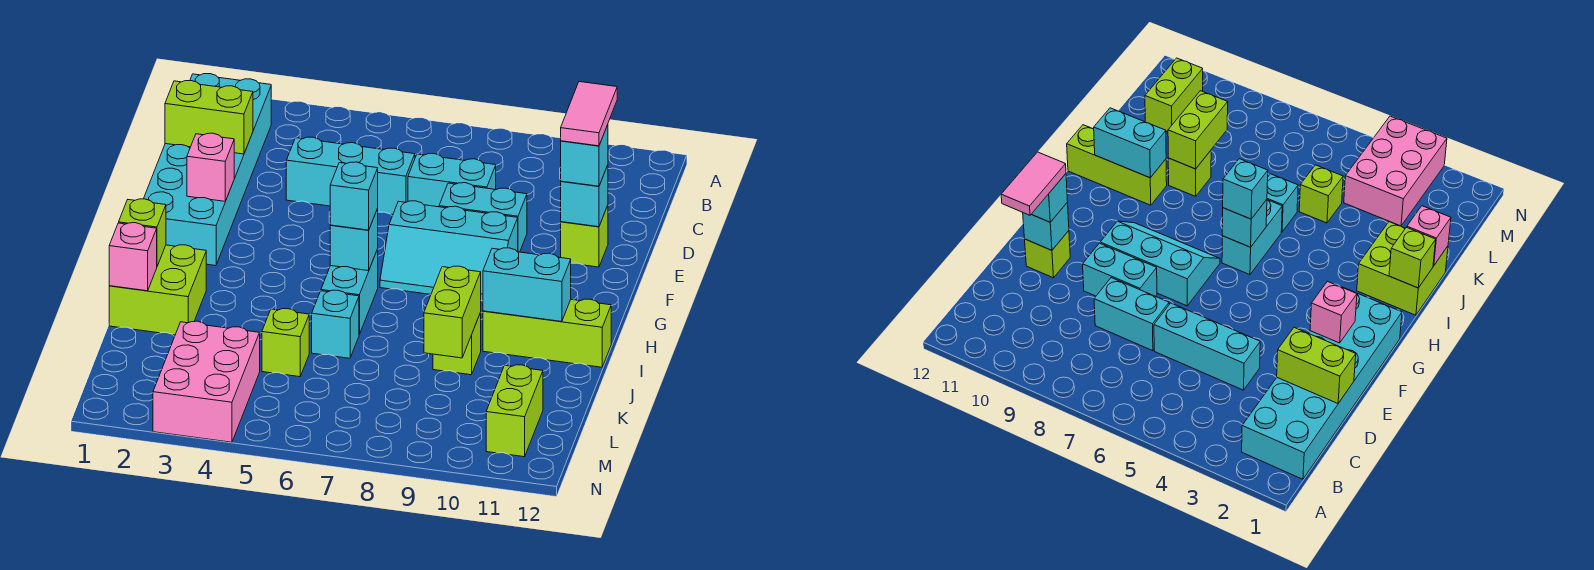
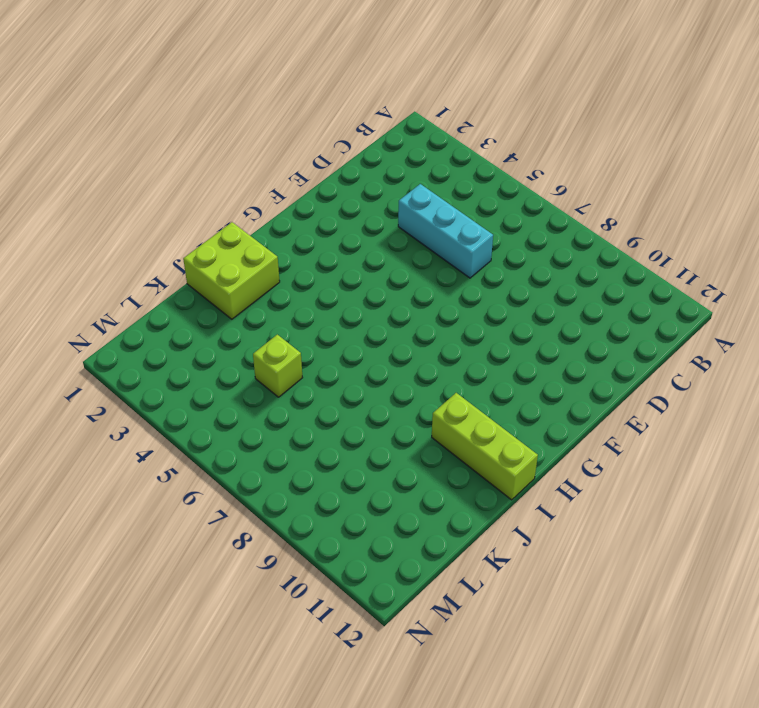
none -> cyan brick B1:G2 level 1
none -> cyan brick D7:D8 level 1
none -> cyan brick E8:E9 level 1

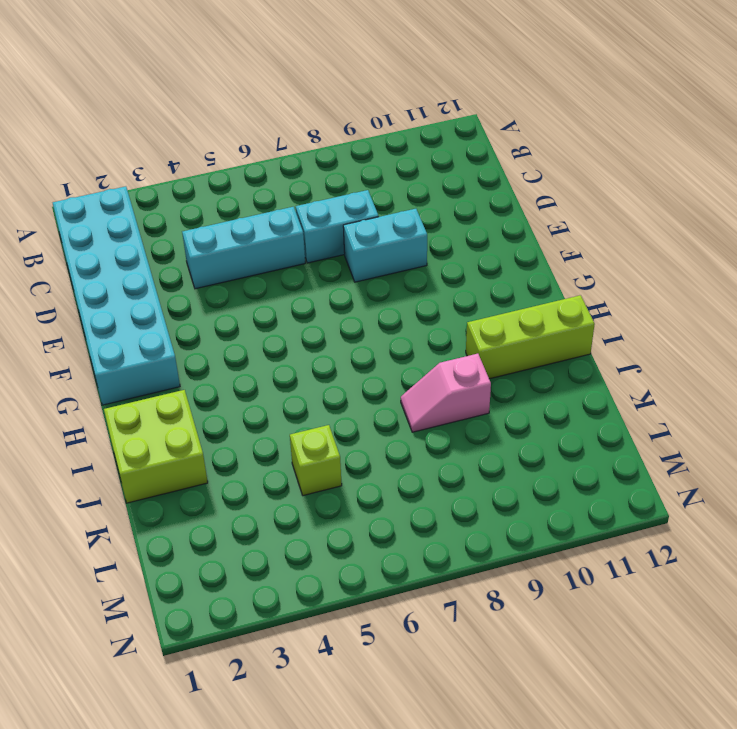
pink slope J8:J9 level 1 top 9 -> lime brick J9 level 1
none -> lime brick E11 level 1
none -> cyan slope F7:G9 level 1 top F
none -> cyan brick H6:I6 level 1

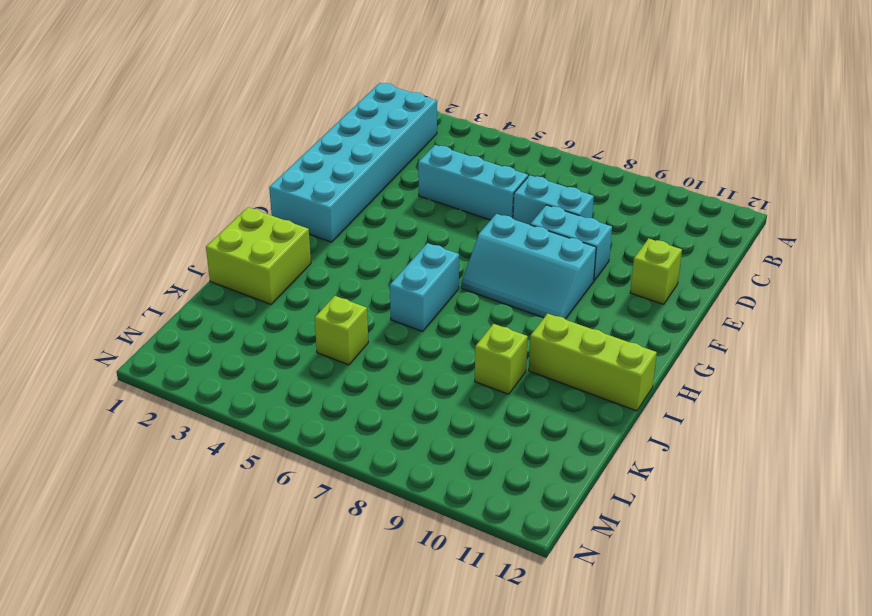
none -> cyan brick J6 level 1
none -> pink brick L3:N4 level 1
none -> lime brick L11:M11 level 1

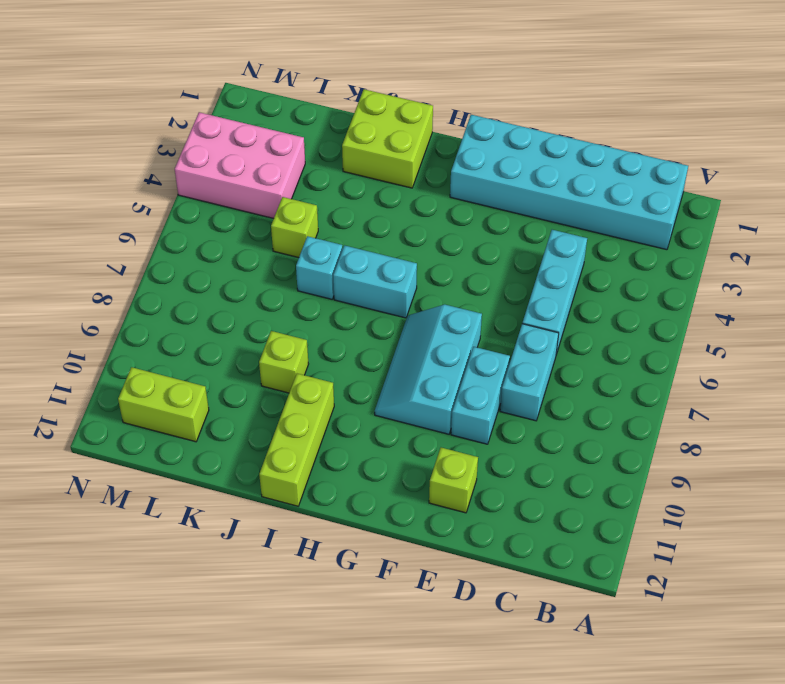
none -> lime brick D1:D2 level 2
none -> cyan brick E11 level 2
none -> pink brick F2 level 2

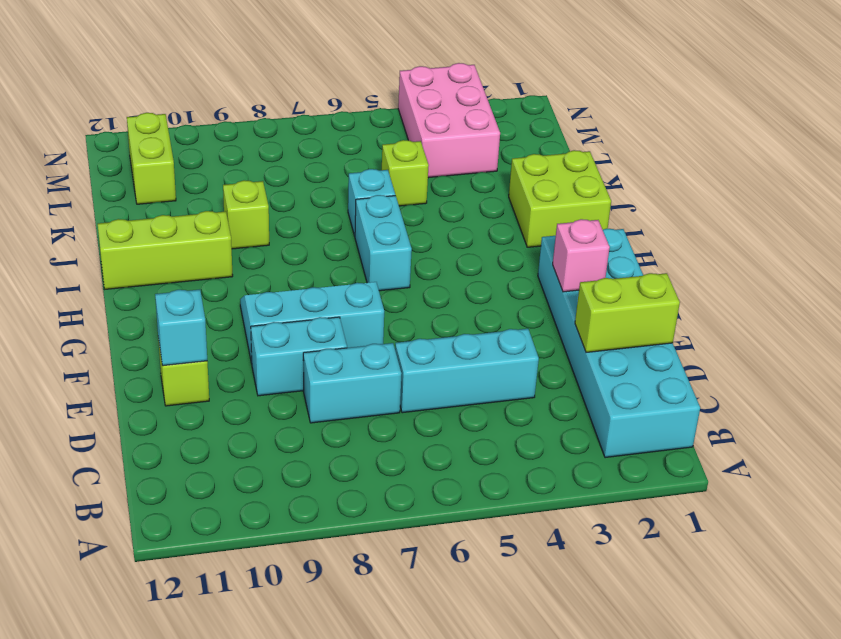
none -> cyan brick H6 level 2
none -> lime brick I1 level 2
none -> cyan brick I10:I11 level 2

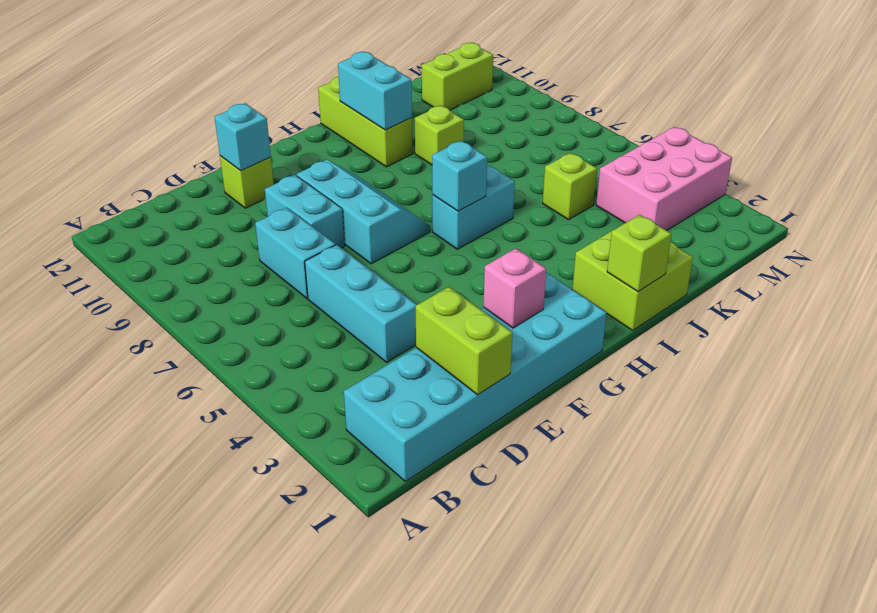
none -> cyan brick J6 level 1
none -> pink brick J1 level 2
none -> lime brick J9:K9 level 2

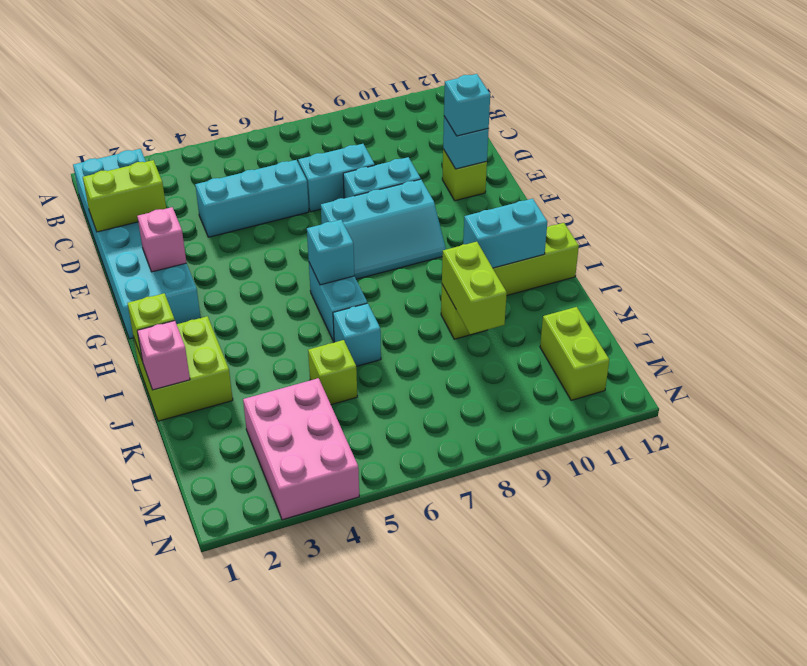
none -> cyan brick H6 level 3
none -> pink tile D11:E11 level 4

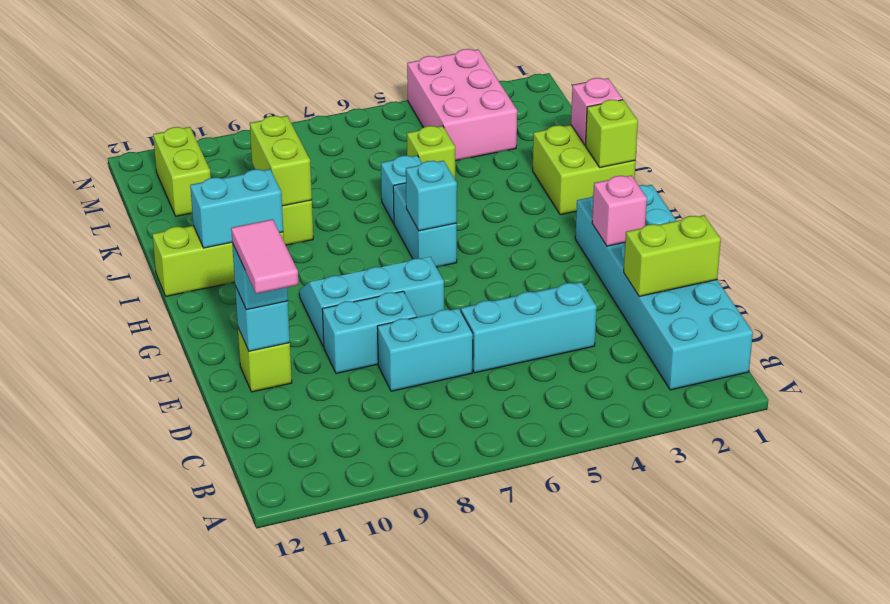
none -> cyan brick H6 level 3

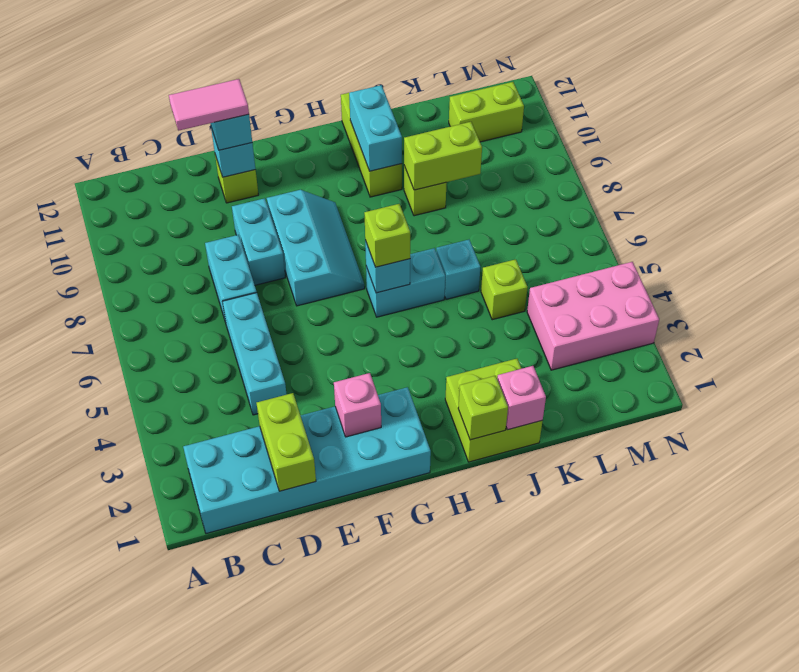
lime brick H6 level 3 -> cyan brick H6 level 3

